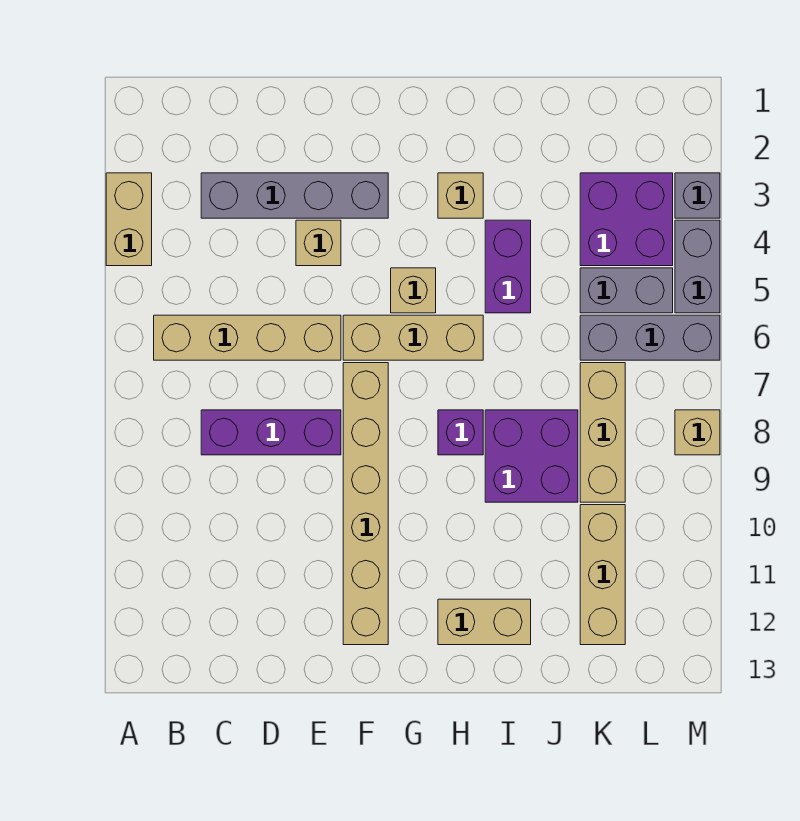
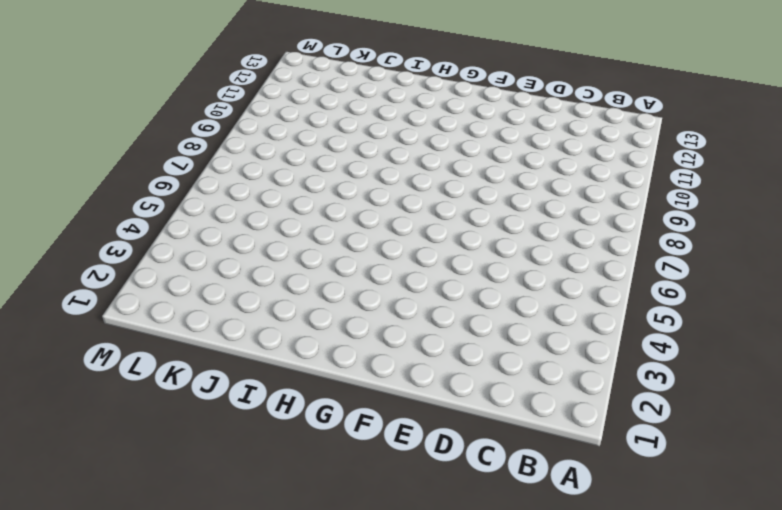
none -> tan brick A3:A4 level 1
none -> tan brick B6:E6 level 1
none -> grey brick C3:F3 level 1

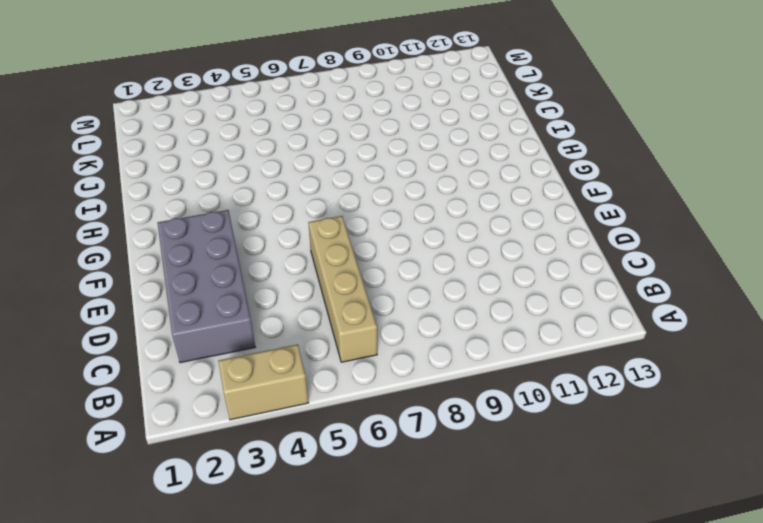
grey brick C2:F3 level 1 -> grey brick C3:F3 level 1
none -> purple brick C8:E8 level 1
none -> tan brick E4 level 1
none -> tan brick F6:H6 level 1

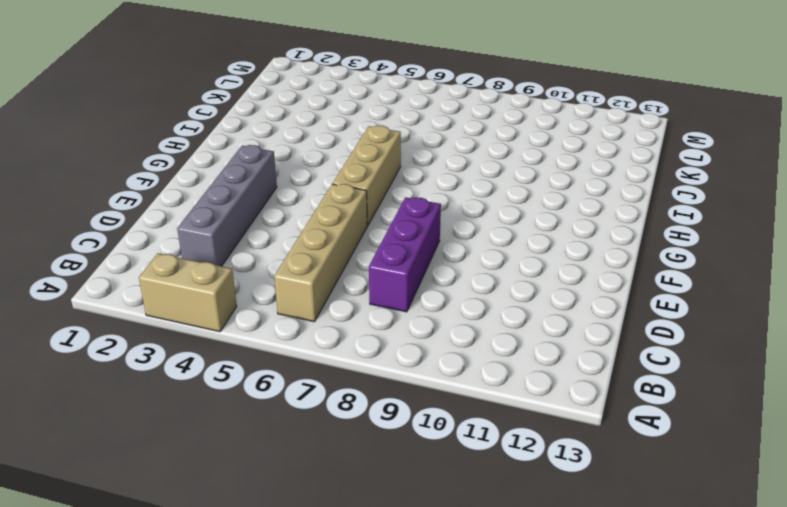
none -> tan brick E4 level 1
none -> tan brick F7:F12 level 1
none -> tan brick G5 level 1

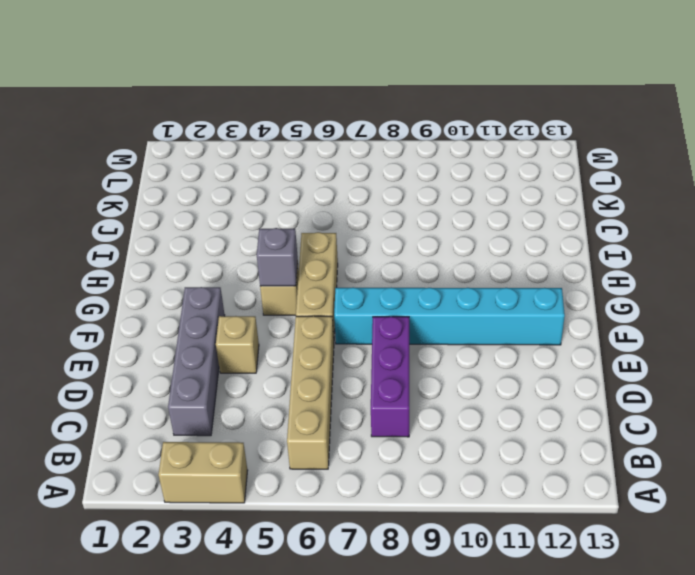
cyan brick F7:F12 level 1 -> tan brick F7:F12 level 1
grey brick G5 level 2 -> grey brick M3 level 1
none -> tan brick H3 level 1
none -> purple brick H8 level 1
none -> tan brick H12:I12 level 1

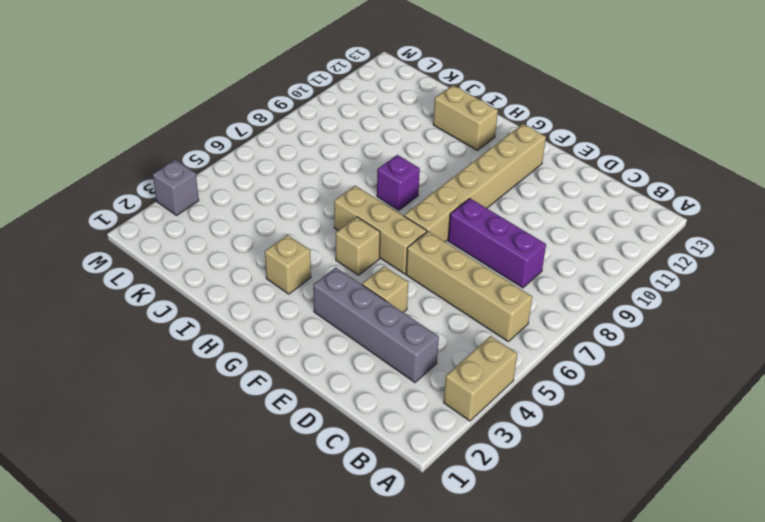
none -> purple brick I4:I5 level 1
none -> purple brick I8:J9 level 1
none -> purple brick K3:L4 level 1

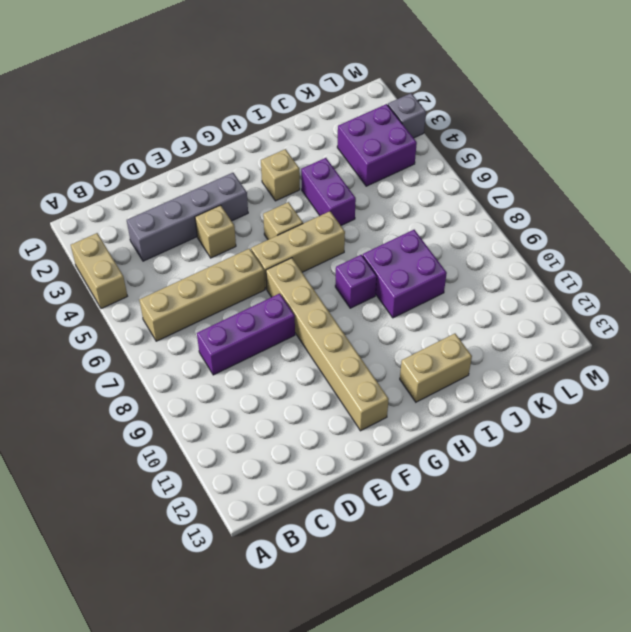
none -> grey brick K5:L5 level 1
none -> grey brick K6:M6 level 1
none -> tan brick K7:K9 level 1

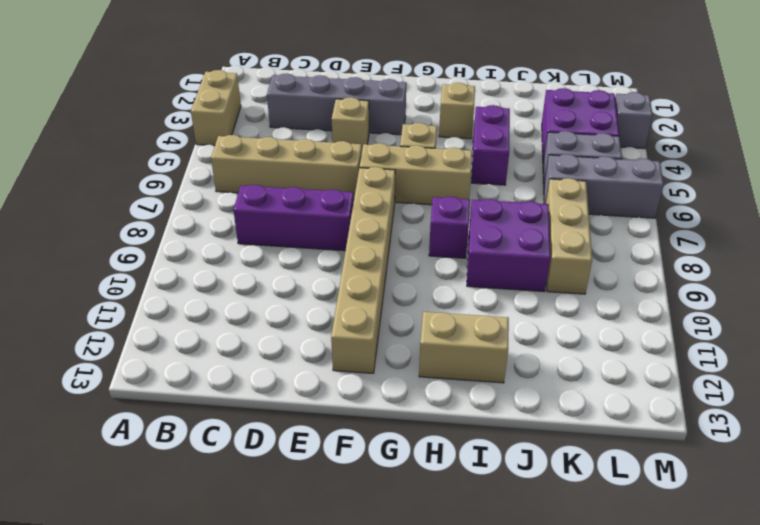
none -> tan brick K10:K12 level 1
none -> grey brick M4:M5 level 1
none -> tan brick M8 level 1

